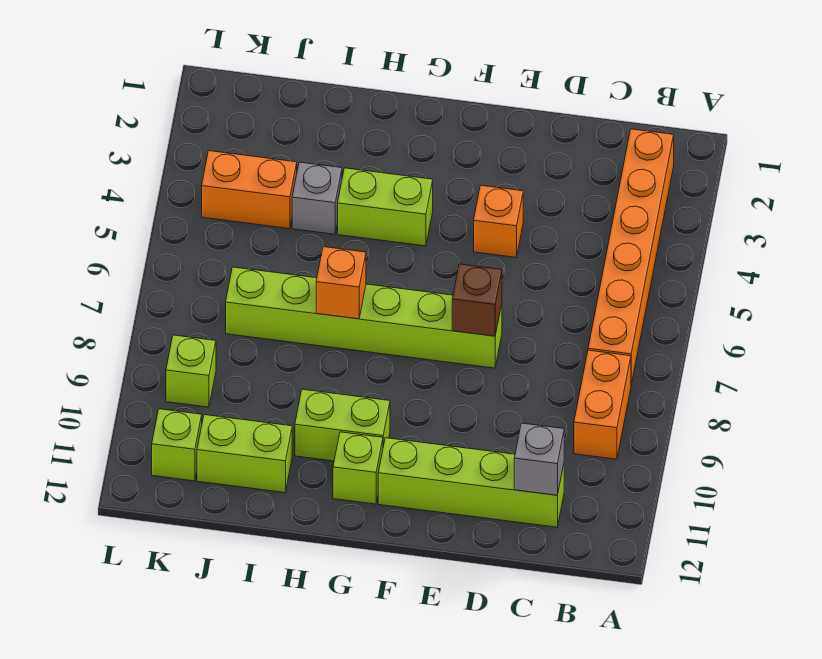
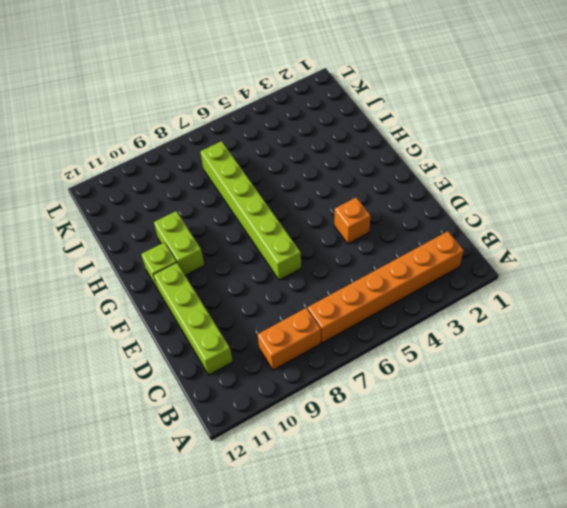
none -> lime brick G4:H4 level 1
none -> grey brick I4 level 1
none -> lime brick I11:J11 level 1

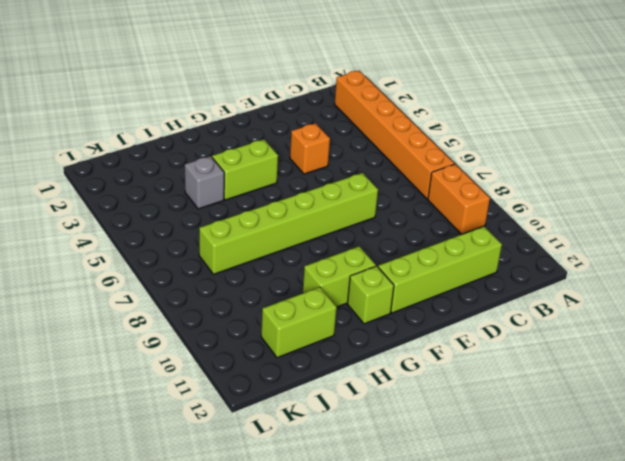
none -> orange brick J4:K4 level 1
none -> lime brick K9 level 1
none -> lime brick K11 level 1

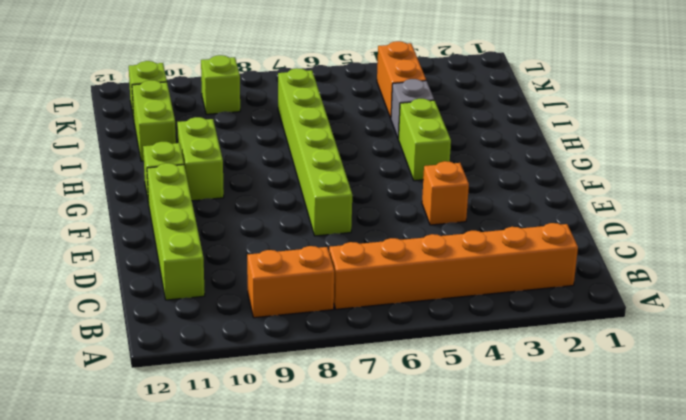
none -> grey brick C11 level 2
none -> brown brick E7 level 2
none -> orange brick H7 level 2

